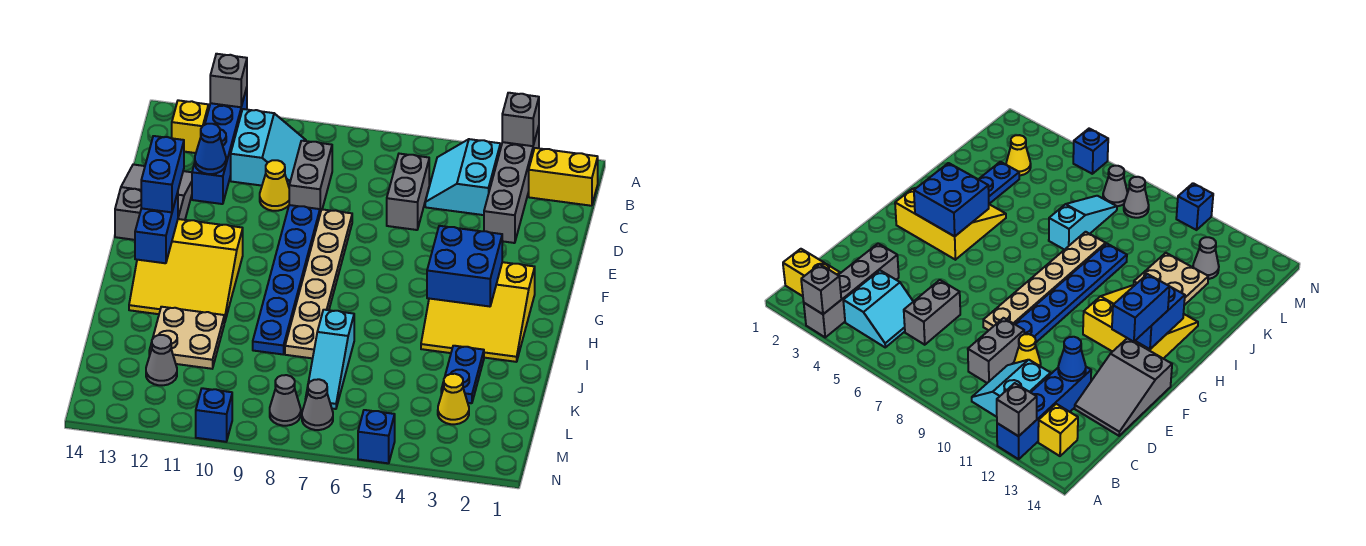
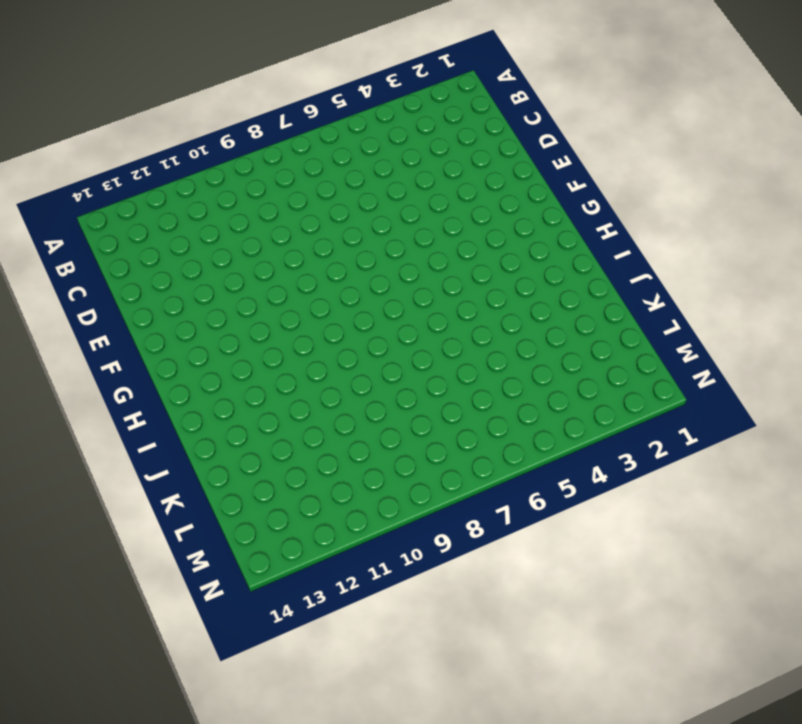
none -> grey brick A3:D3 level 1
none -> blue brick A12:D12 level 1
none -> yellow brick B1:B2 level 1

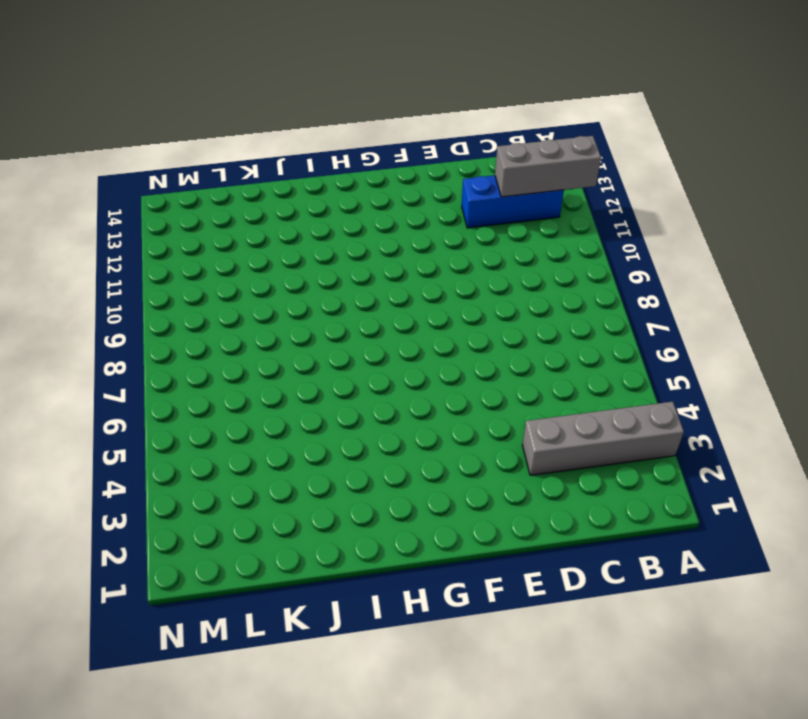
grey brick A12:C12 level 2 -> grey brick A12 level 2
blue brick B12:D12 level 1 -> blue brick A12:D12 level 1
none -> yellow brick B1:B2 level 1
none -> cyan slope B4:C5 level 1 top 4
none -> cyan slope B10:C11 level 1 top 11

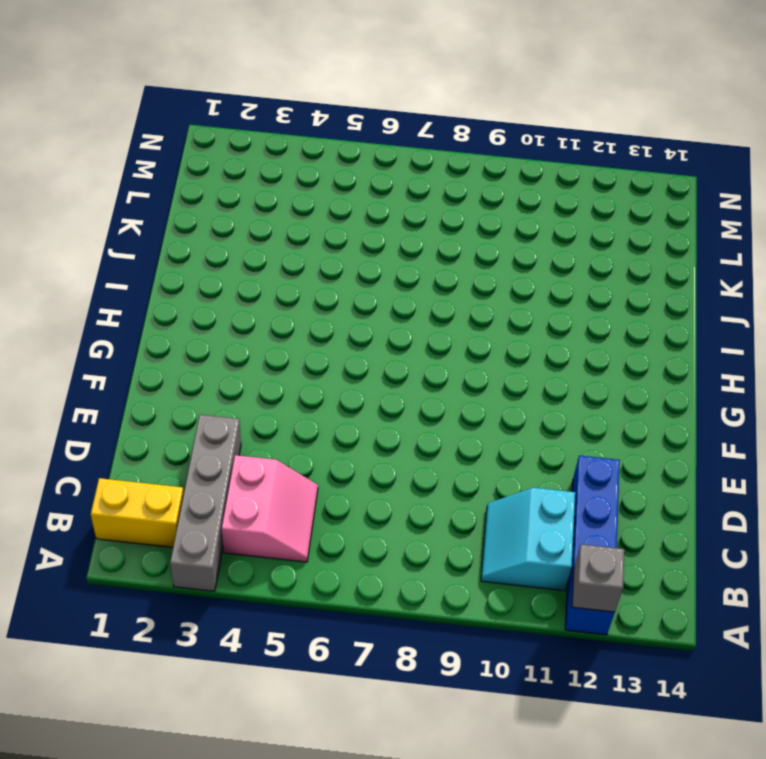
pink slope B4:C5 level 1 top 4 -> cyan slope B4:C5 level 1 top 4
none -> yellow brick B13 level 1
none -> grey brick C6:D6 level 1
none -> grey brick C9:D9 level 1

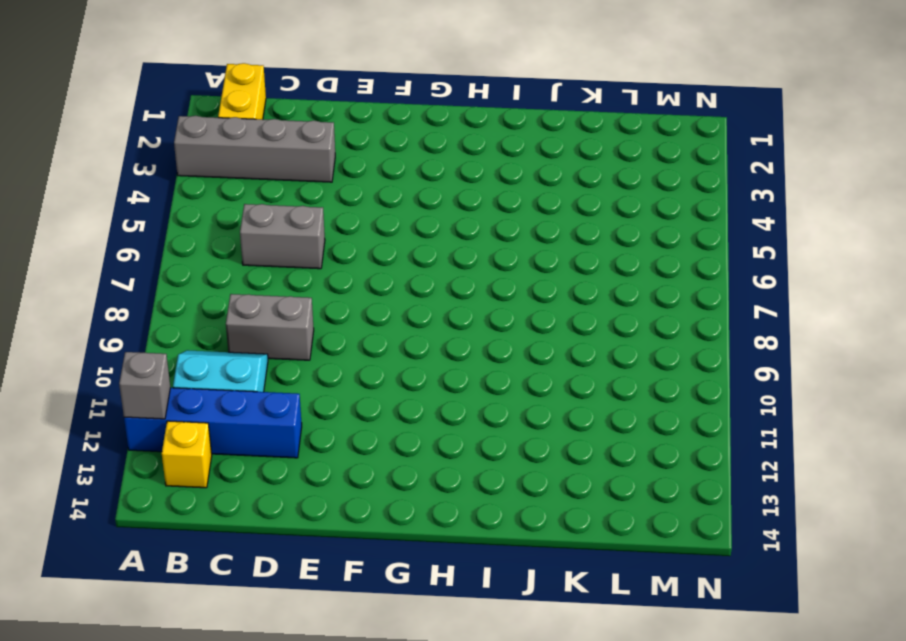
none -> cyan slope B4:C5 level 1 top 4
none -> yellow cone D10 level 1
none -> grey slope D13:F14 level 1 top F

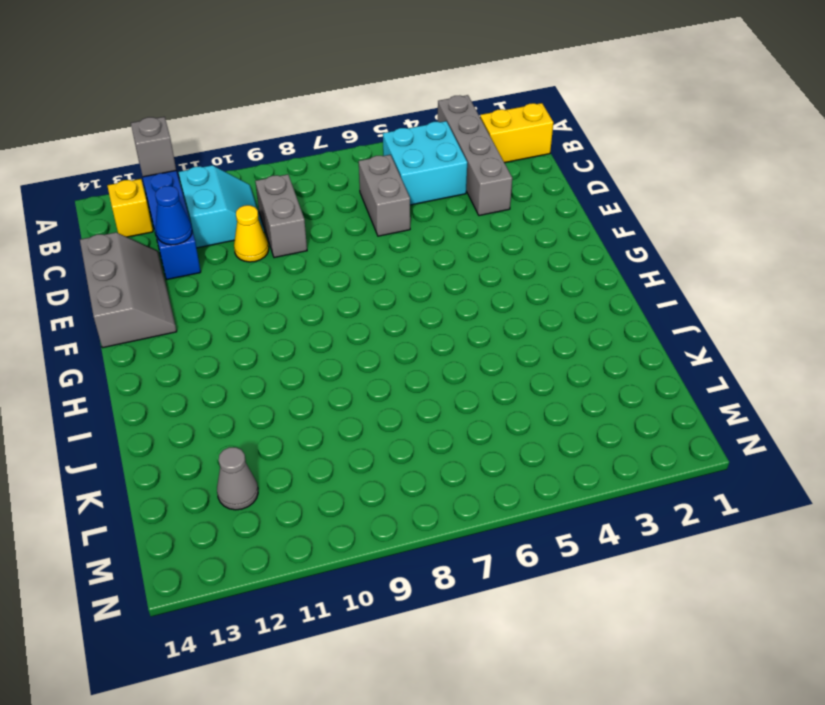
cyan brick B4:C5 level 1 -> cyan slope B4:C5 level 1 top 4
grey slope D13:F14 level 1 top 14 -> grey slope D13:F14 level 1 top F
none -> tan plate E8:J8 level 1
none -> blue plate E9:J9 level 1
none -> yellow slope G2:I4 level 1 top G

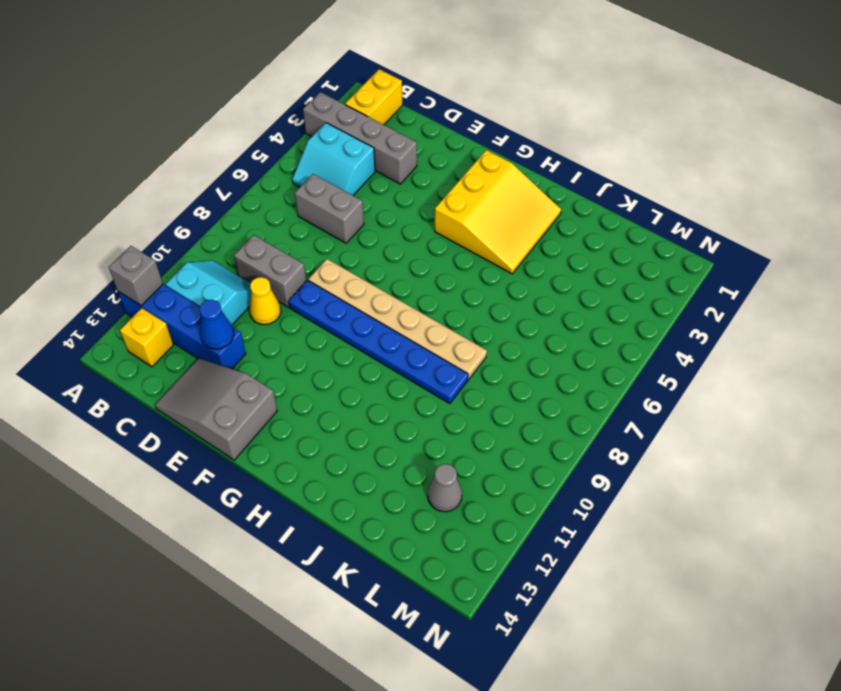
none -> yellow slope G11:I13 level 1 top G
none -> blue plate J3:K3 level 1
none -> cyan slope J7:L7 level 1 top J

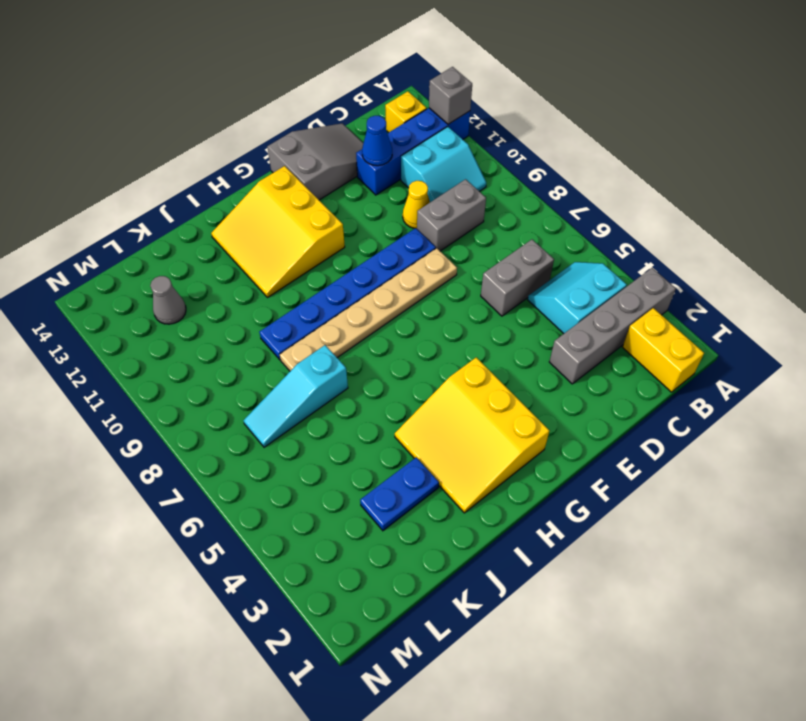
none -> tan plate J11:K12 level 1
none -> yellow cone L3 level 1
none -> grey cone M7 level 1

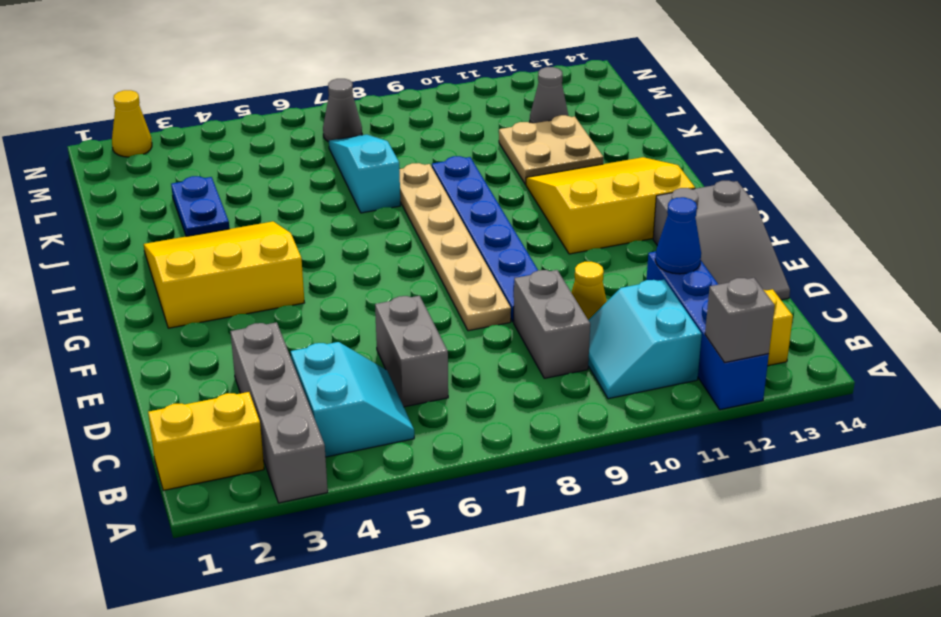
yellow cone N2 level 1 -> yellow cone L3 level 1
none -> grey cone M8 level 1
none -> blue brick N5 level 1
none -> blue brick N10 level 1

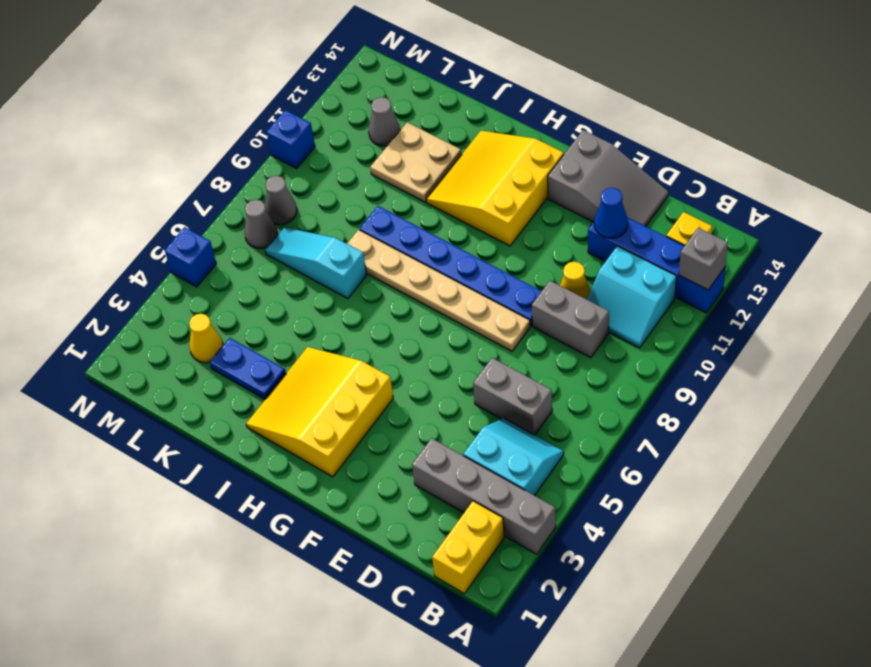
none -> grey brick A3 level 2
none -> blue brick G3:H4 level 2
none -> blue brick G13:H13 level 2

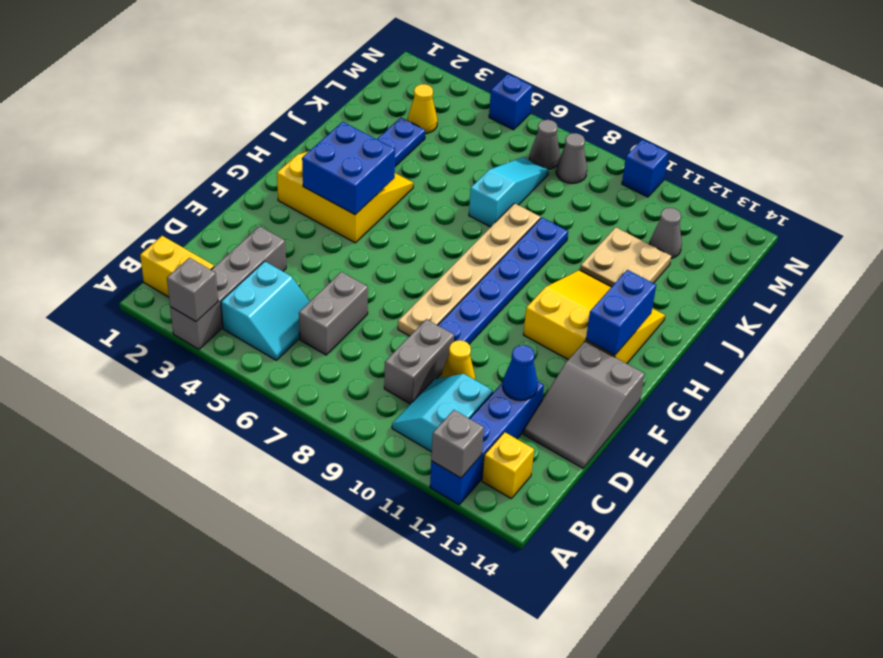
none -> blue brick F13:G13 level 3

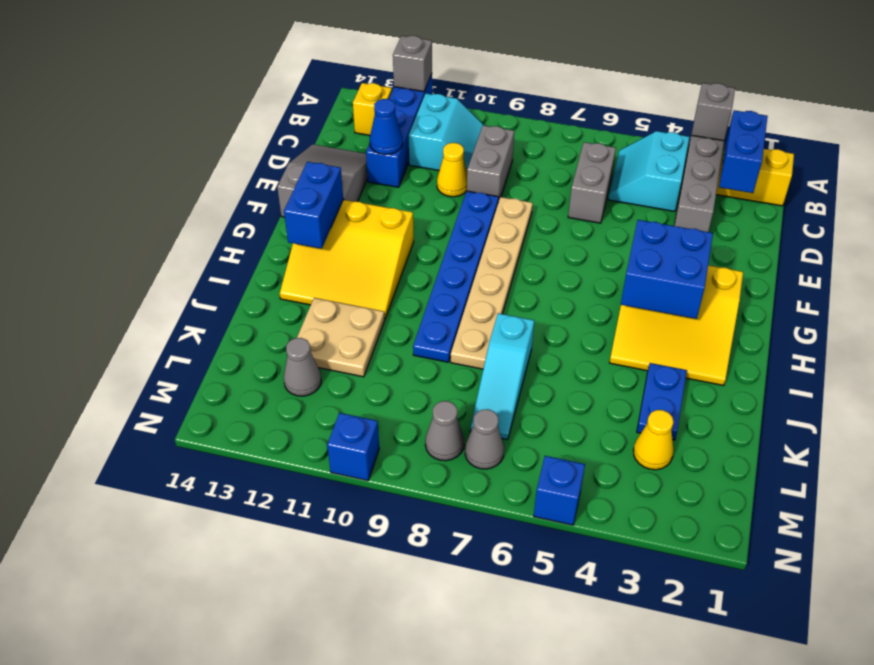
blue brick B2:C2 level 2 -> blue brick F13:G13 level 3

